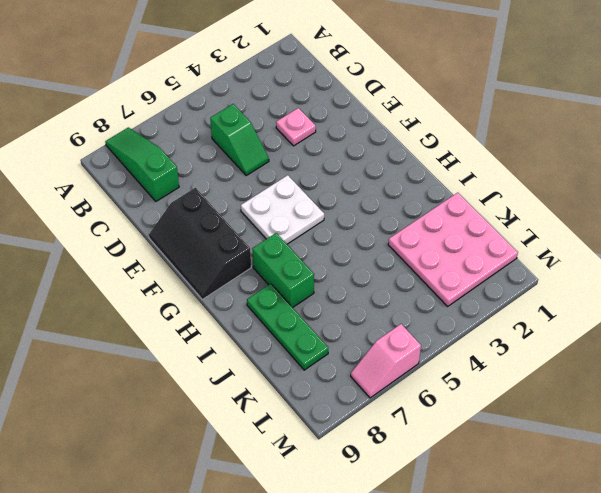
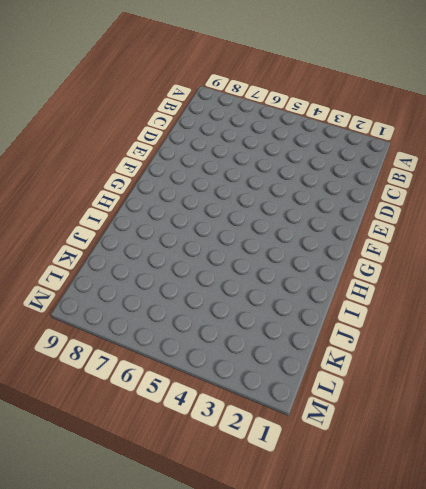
none -> green slope A8:C8 level 1 top C
none -> green slope C5:D5 level 1 top C

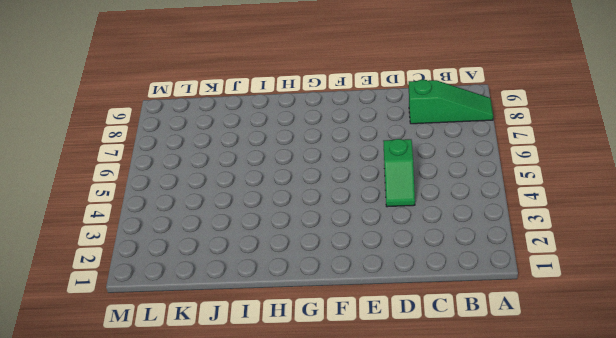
green slope D4:D5 level 1 top 5 -> green slope C5:D5 level 1 top C
none -> pink plate D3 level 1
none -> black slope E8:G9 level 1 top 8

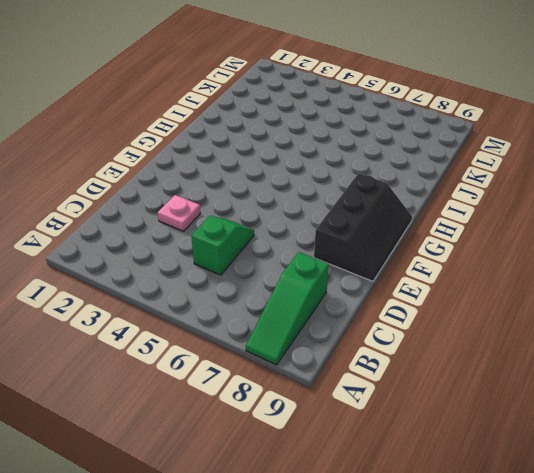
none -> white plate F5:G6 level 1
none -> green brick H7:I7 level 1

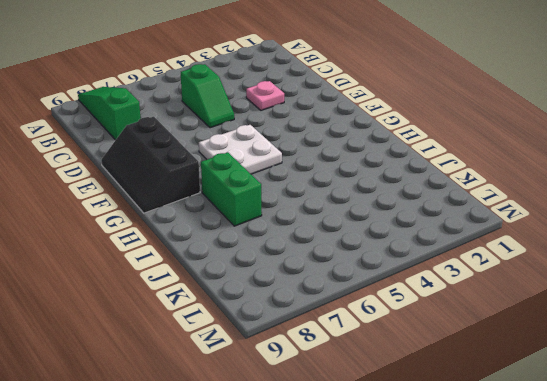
none -> green plate I8:K8 level 1
none -> pink plate J1:L3 level 1

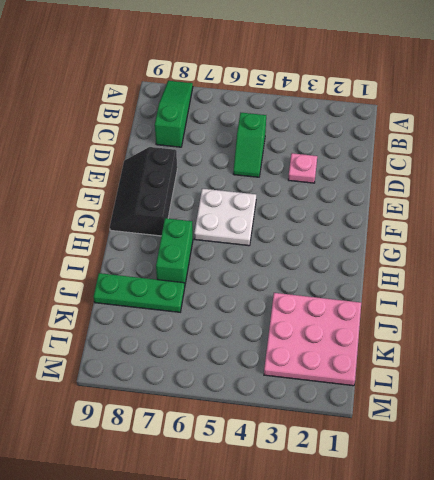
green plate J7:J9 level 1 -> green plate I8:K8 level 1
none -> pink slope M6:M7 level 1 top 6

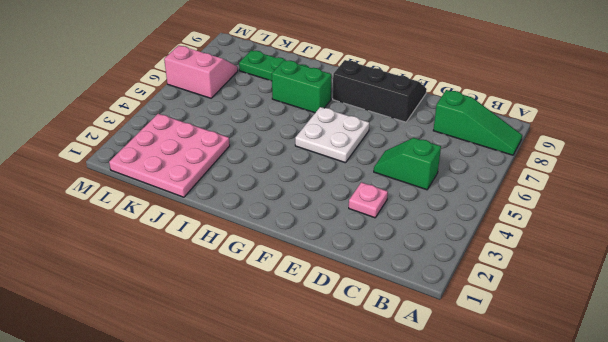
pink slope L6:M7 level 1 top 6 -> pink slope M6:M7 level 1 top 6

